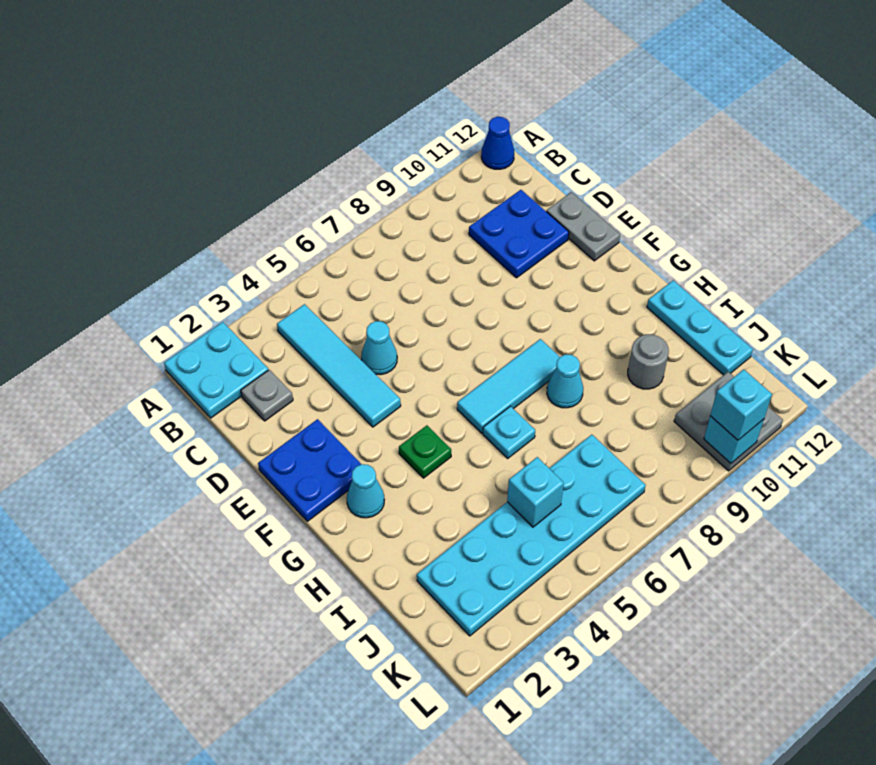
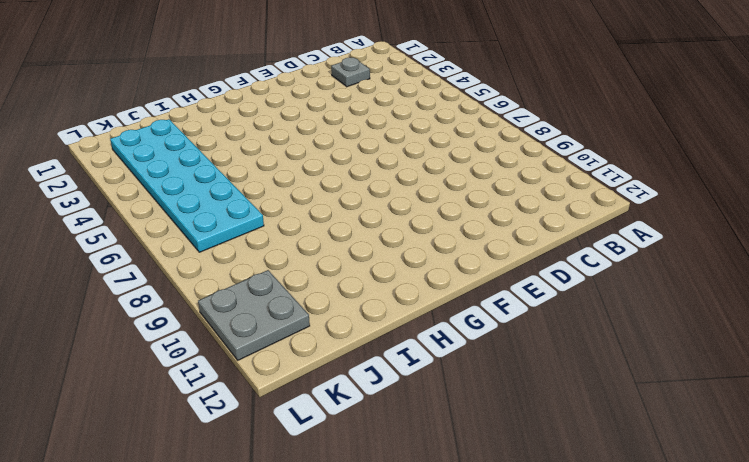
none -> cyan plate A1:B2 level 1
none -> blue cone A12 level 1
none -> cyan tile B4:E4 level 1

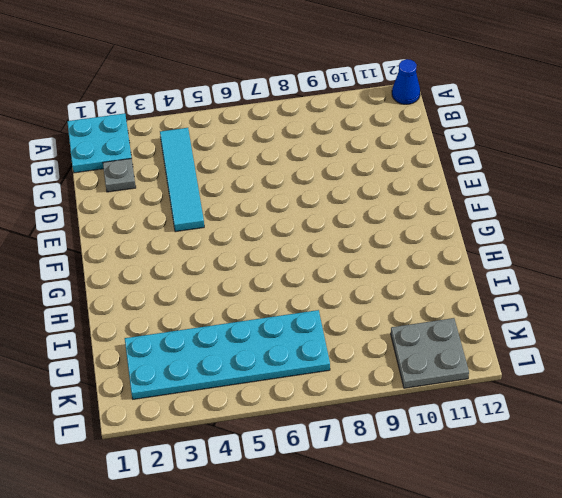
none -> blue plate C10:D11 level 1
none -> cyan cone D5 level 1
none -> grey plate D12:E12 level 1

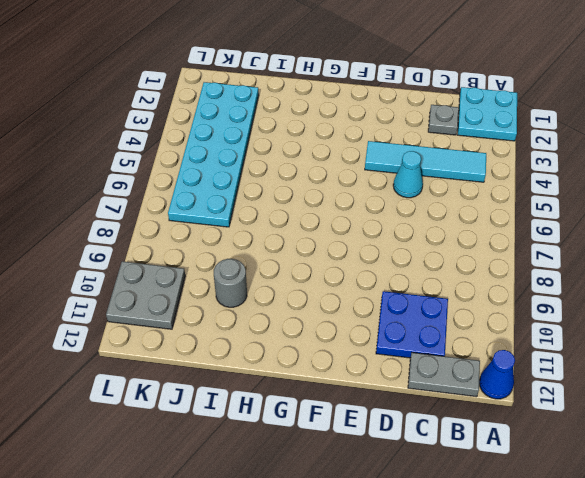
grey plate B12:C12 level 1 -> grey plate D12:E12 level 1
none -> blue plate E1:F2 level 1
none -> cyan cone G2 level 1
none -> green plate G4 level 1

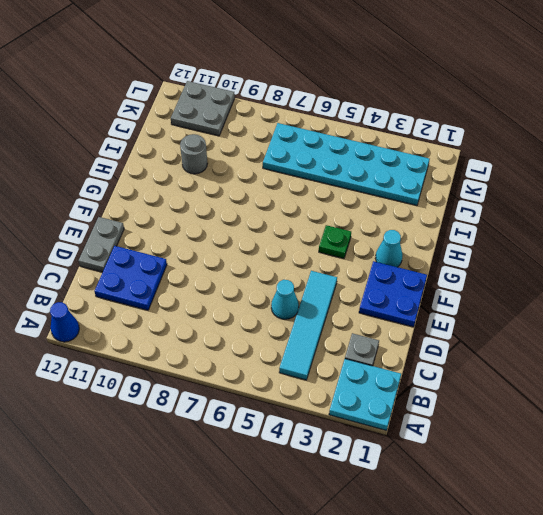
none -> cyan tile G6:G8 level 1
none -> cyan plate H6 level 1
none -> cyan cone H8 level 1

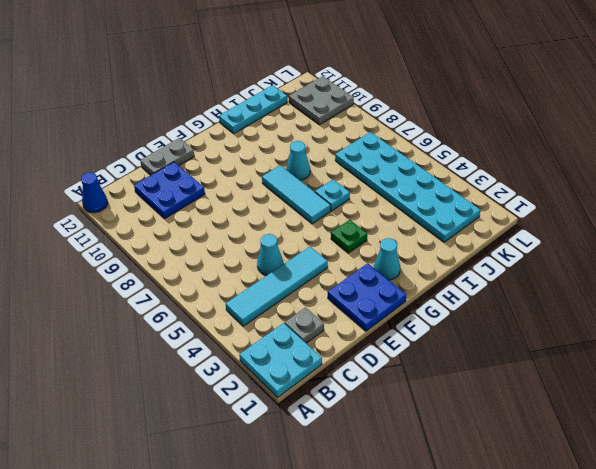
none -> grey round brick I10 level 1
none -> cyan brick J5 level 2
none -> cyan brick L10 level 2

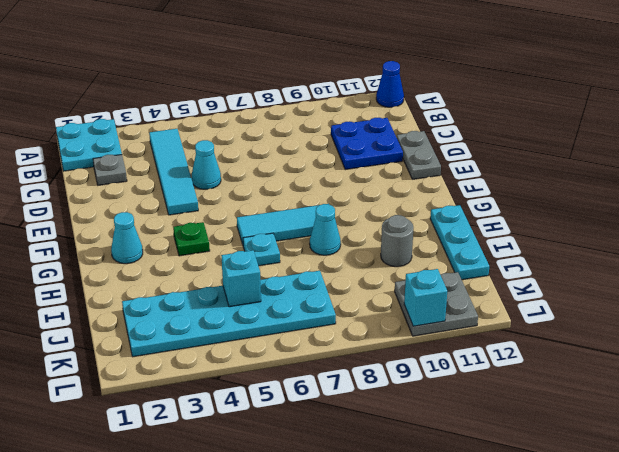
none -> blue plate E1:F2 level 1
none -> cyan brick L10 level 3

